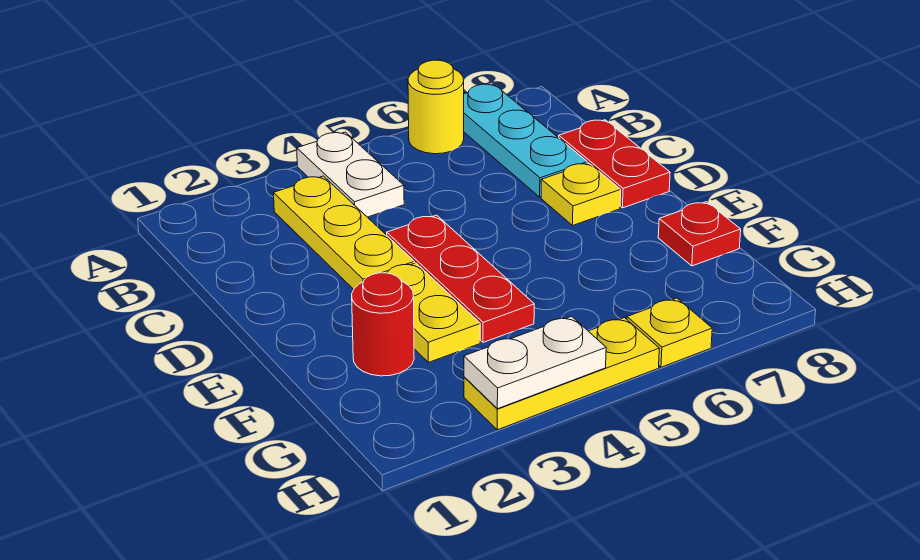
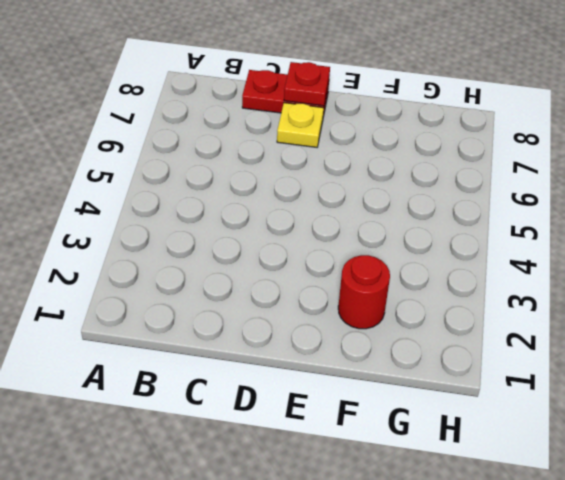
red plate D8 level 2 -> red plate F8 level 1
none -> white plate A4:B4 level 1
none -> yellow round brick A6 level 1
none -> cyan plate A7:C7 level 1

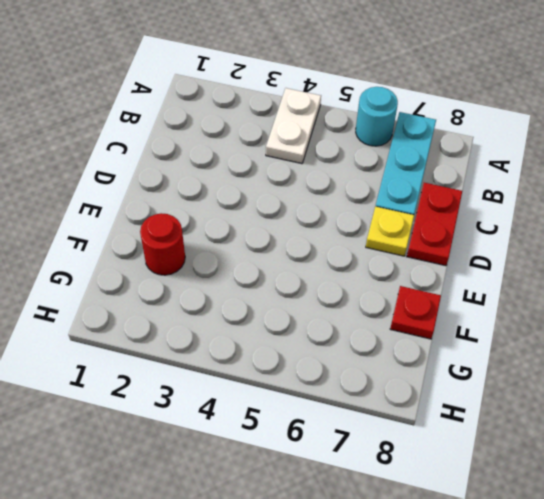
cyan round brick A6 level 1 -> yellow round brick A6 level 1
none -> yellow plate B3:D3 level 1
none -> red plate D4:F4 level 1
none -> yellow plate E3:F3 level 1

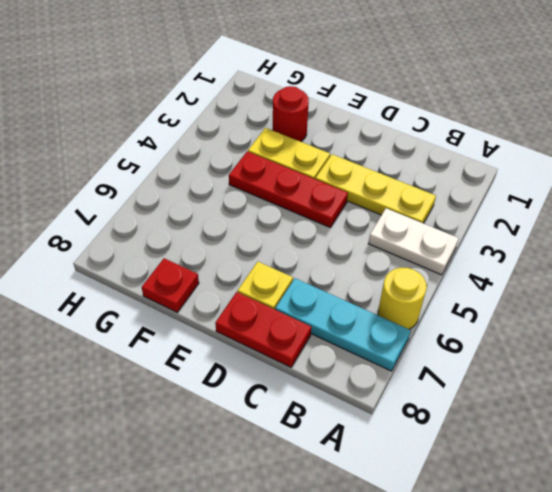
none -> yellow plate H3:H5 level 1
none -> yellow plate H6 level 1
none -> white plate H3:H4 level 2

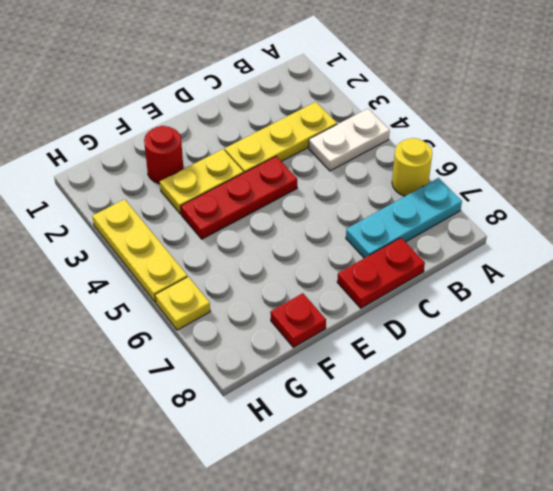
none -> yellow plate D7 level 1
none -> white plate H3:H4 level 2

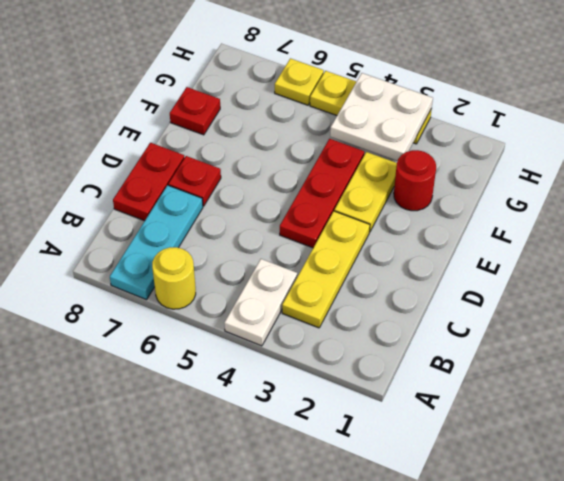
red plate D7 level 1 -> yellow plate D7 level 1
white plate G3:H4 level 2 -> white plate H3:H4 level 2

